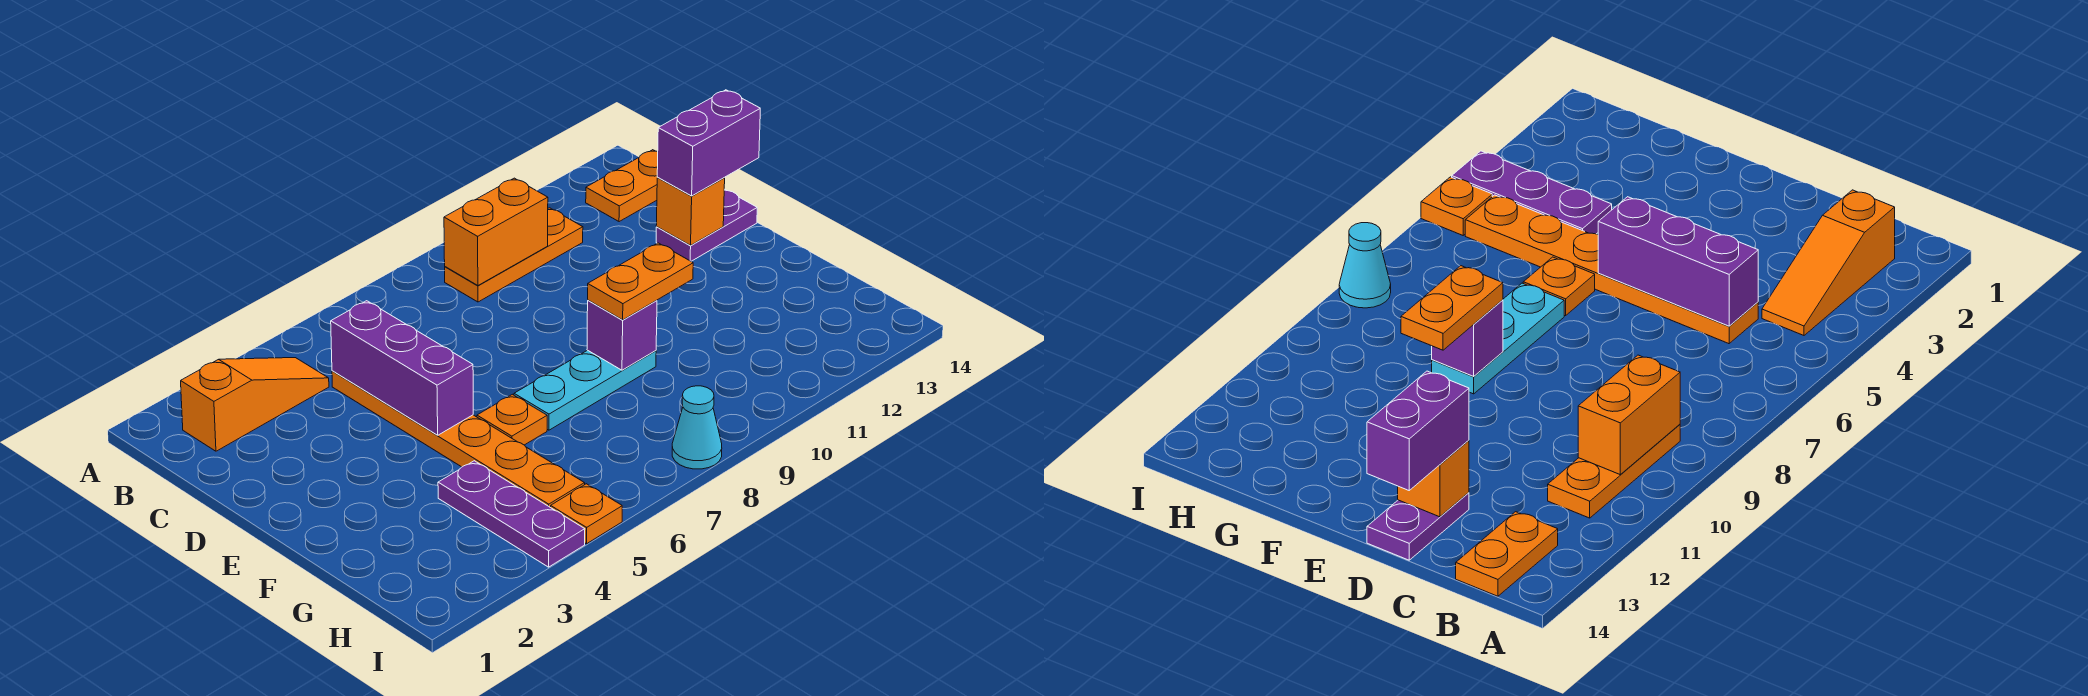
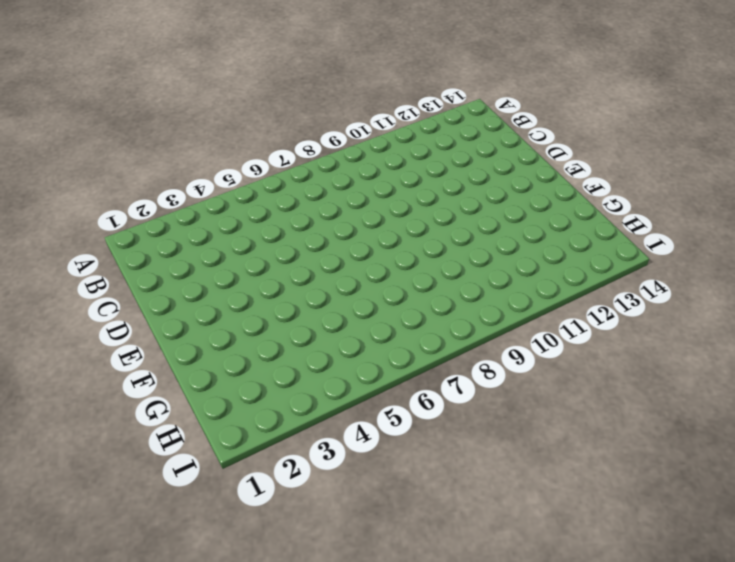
none -> orange slope B2:B4 level 1 top 2
none -> orange plate B9:B11 level 1
none -> orange plate B13:B14 level 1

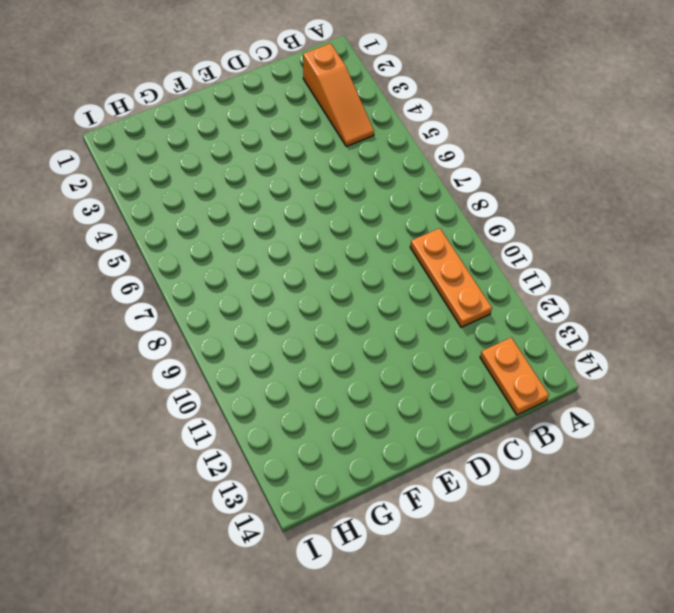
none -> orange plate C5:H5 level 1
none -> purple plate D13:D14 level 1
none -> orange plate F6 level 1

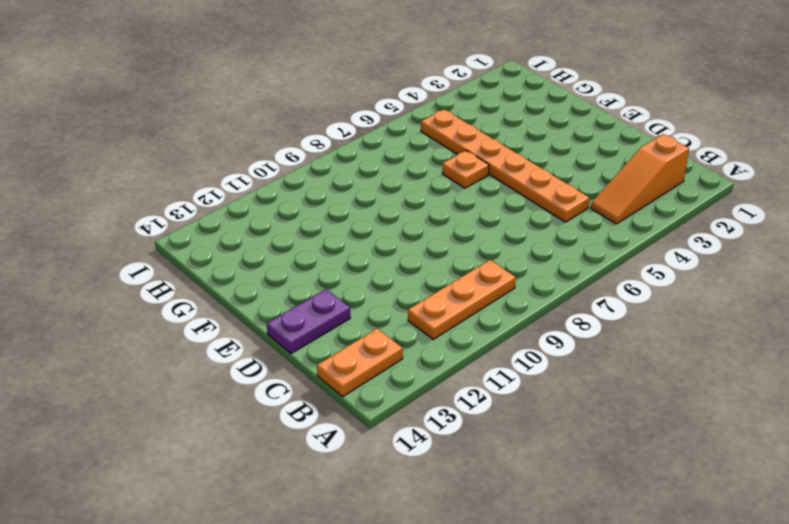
none -> cyan plate F7:F9 level 1
none -> purple plate G4:I4 level 1
none -> orange plate I5 level 1

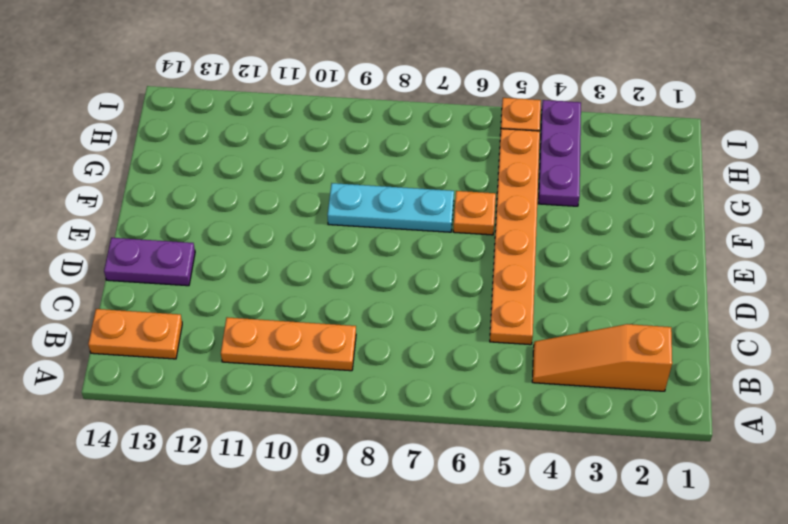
none -> cyan cone I8 level 1
none -> orange brick B9:B10 level 2
none -> purple brick C5:E5 level 2

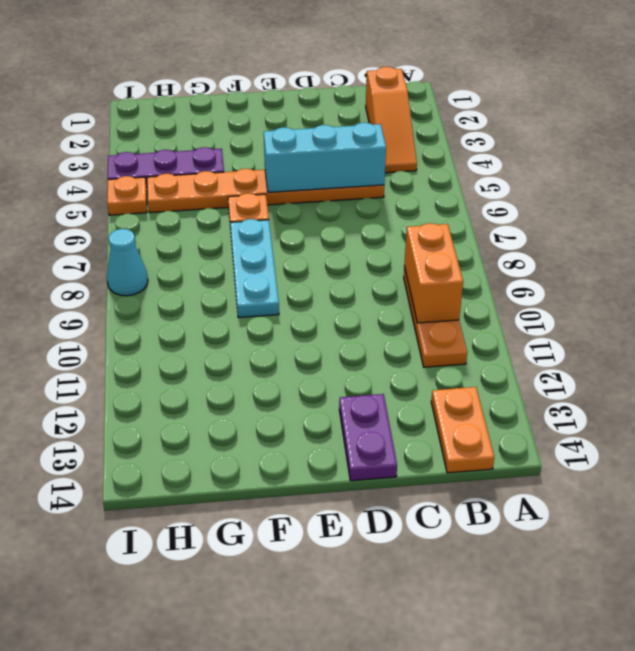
cyan brick C5:E5 level 2 -> purple brick C5:E5 level 2
none -> orange brick D13 level 2
none -> purple brick F9 level 2
none -> purple brick D13:D14 level 3

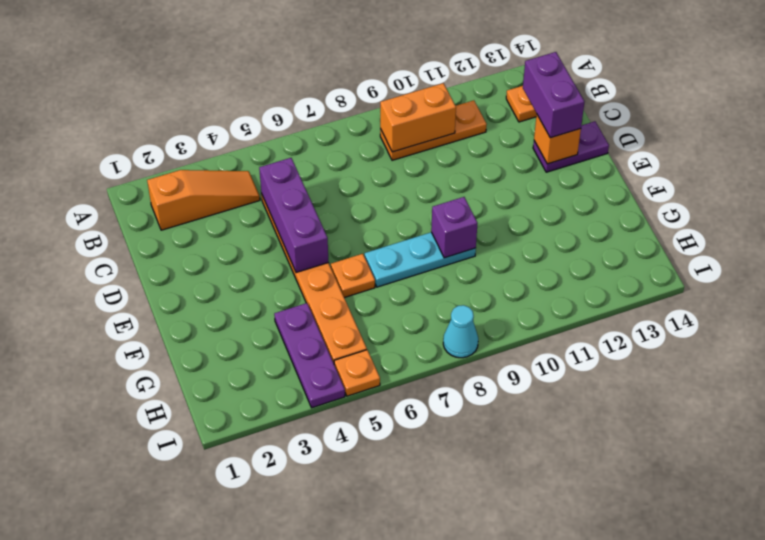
purple brick C13:D13 level 3 -> purple brick D13:D14 level 3
none -> orange plate F9:F10 level 3

